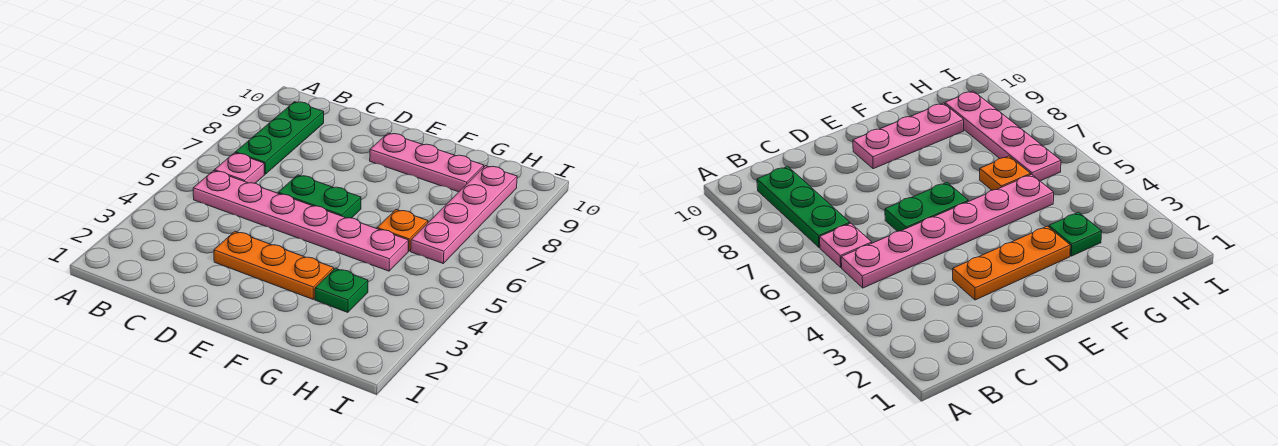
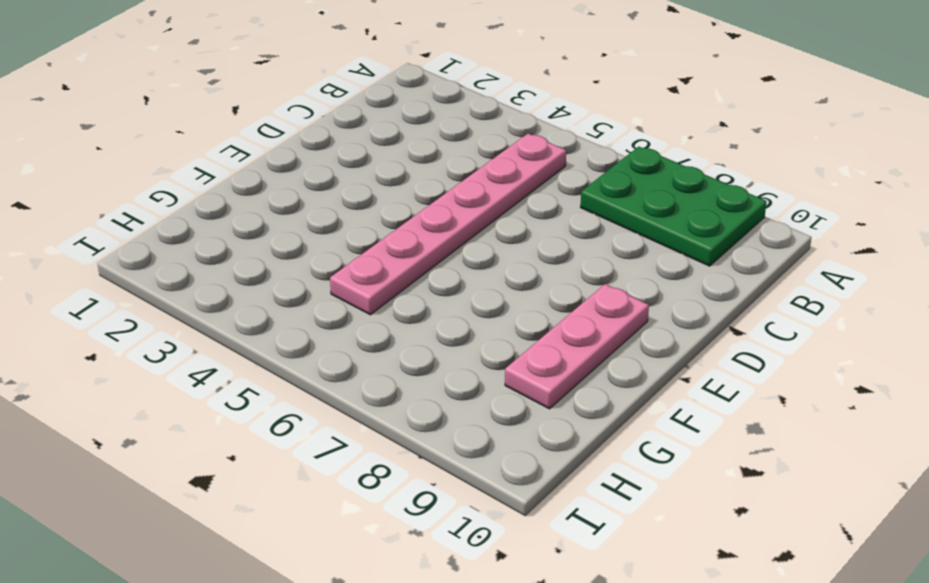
green plate A7:B9 level 1 -> green plate B7:B9 level 1
none -> pink plate B6 level 1
none -> orange plate D3:F3 level 1

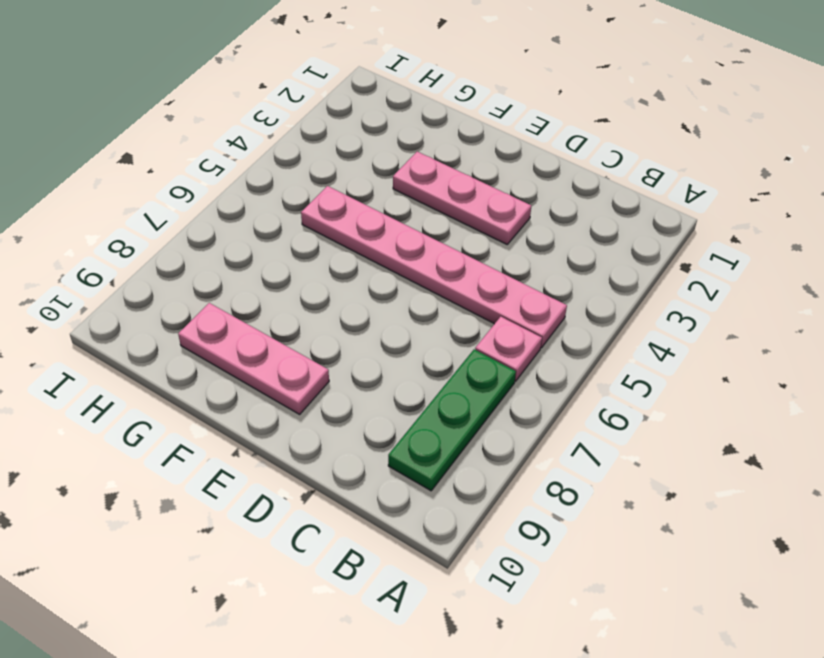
pink plate D3:F3 level 1 -> orange plate D3:F3 level 1
none -> green plate D6:E6 level 1
none -> green plate G3 level 1

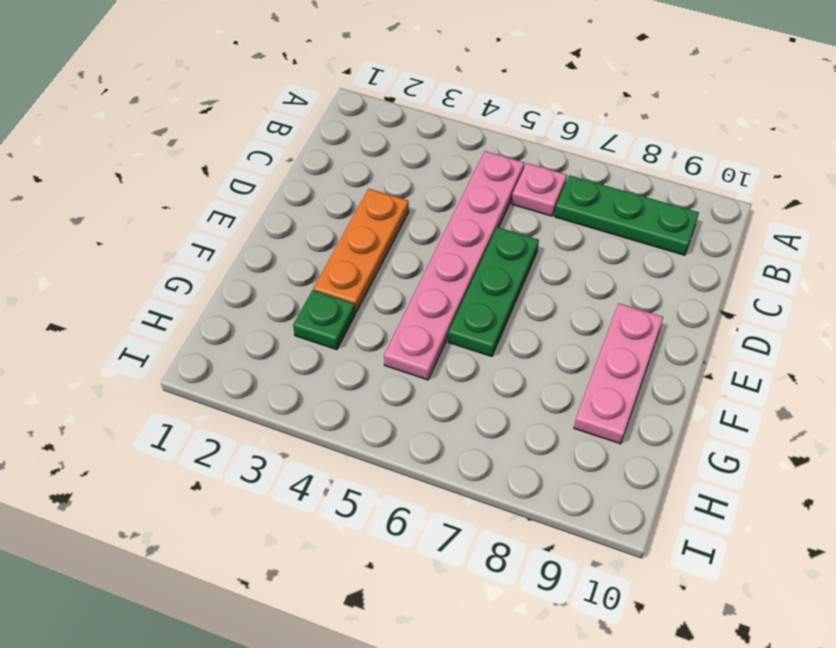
green plate D6:F6 level 1 -> green plate D6:E6 level 1
none -> orange plate G6 level 1
none -> pink plate H6:H9 level 1

